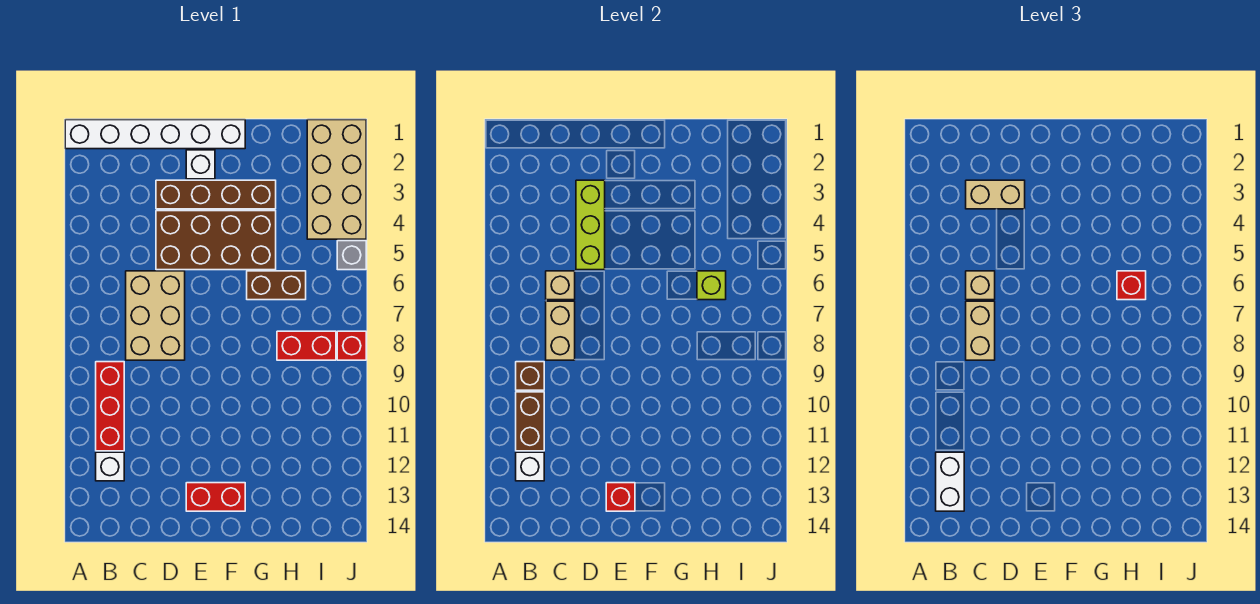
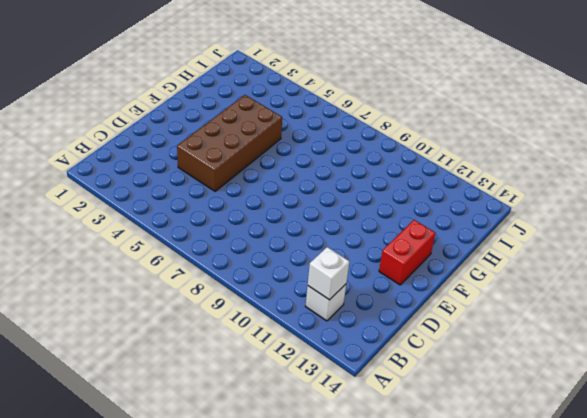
none -> white brick A1:F1 level 1
none -> red brick B9:B11 level 1
none -> tan brick C6:D8 level 1

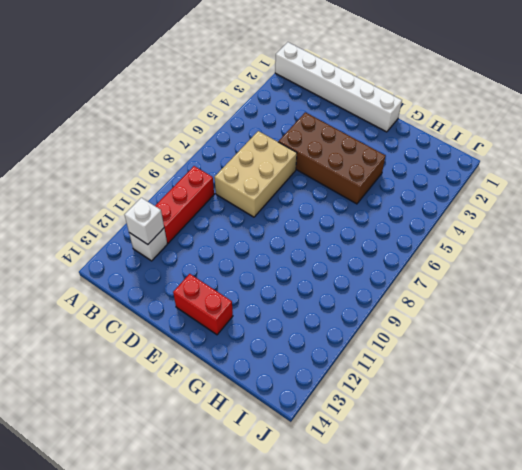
none -> brown brick D3:G3 level 1
none -> white brick E2 level 1
none -> brown brick G6:H6 level 1

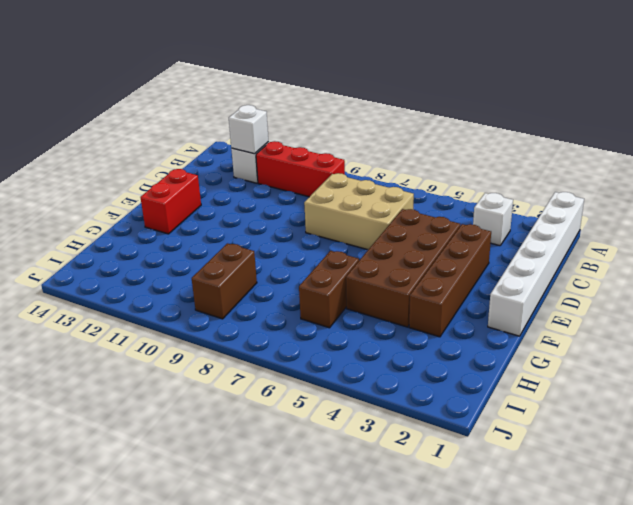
white brick B3 level 1 -> white brick E2 level 1
brown brick H9:I9 level 1 -> brown brick B10:B11 level 2
none -> red brick H8:I8 level 1
none -> tan brick I1:J4 level 1
none -> grey brick J5 level 1

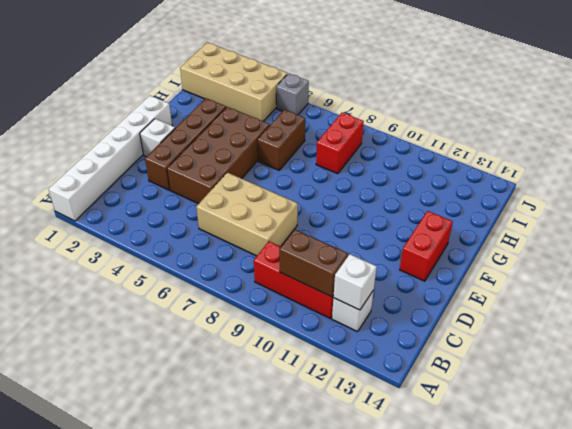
none -> red brick J8 level 1
none -> brown brick B9 level 2
none -> tan brick C6 level 2

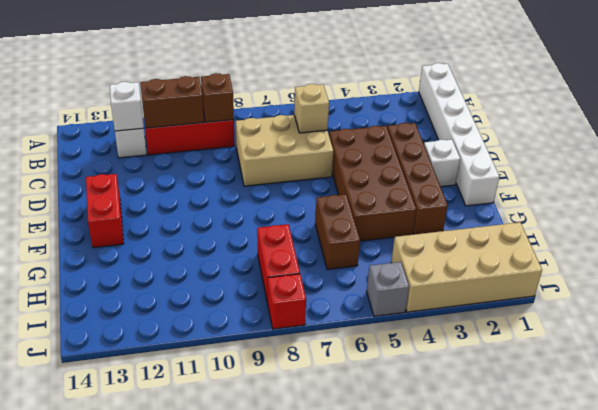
none -> tan brick C7:C8 level 2
none -> lime brick D3:D5 level 2
none -> red brick E13 level 2

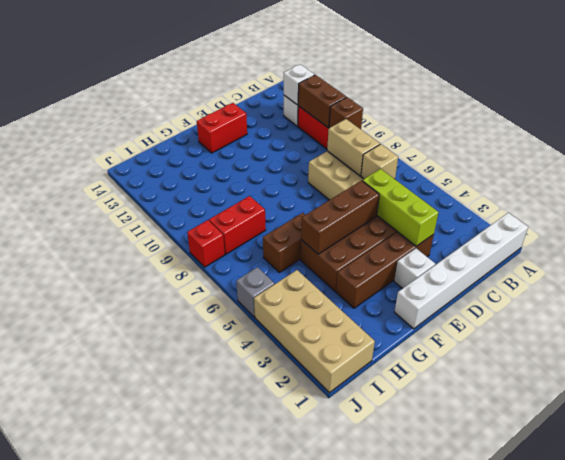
brown brick E5:G5 level 2 -> none
none -> red brick E13 level 2
none -> lime brick H6 level 2
none -> white brick B12:B13 level 3

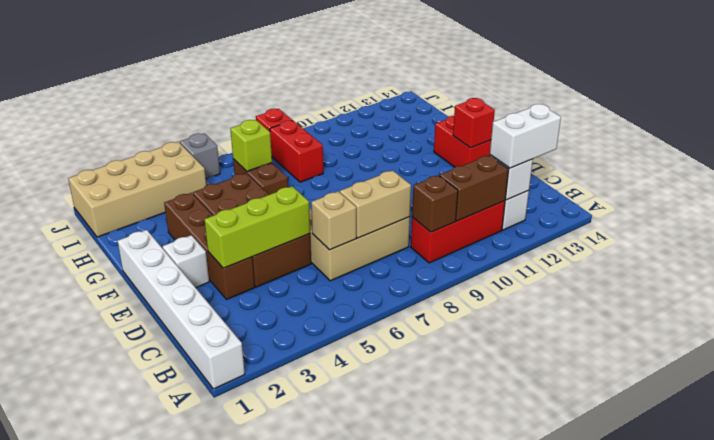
none -> tan brick C3:D3 level 3
none -> tan brick C6 level 3
none -> tan brick C7:C8 level 3

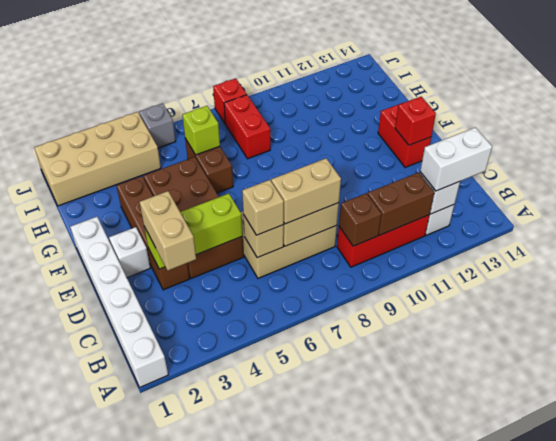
none -> red brick H6 level 3

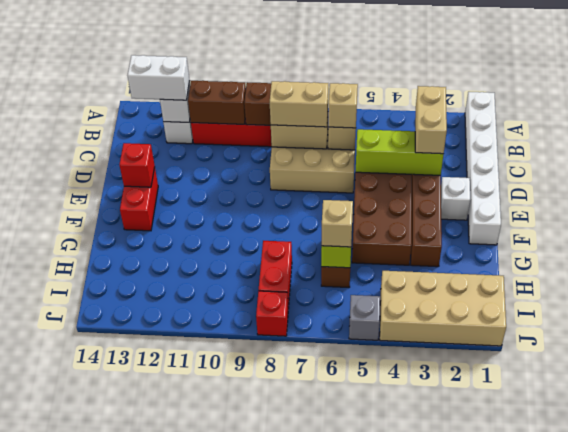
tan brick H6 level 3 -> red brick H6 level 3

